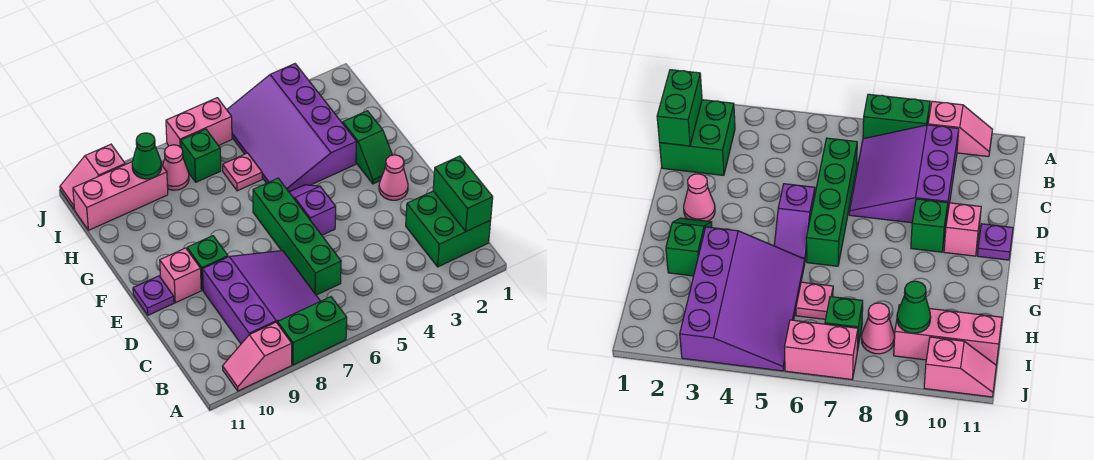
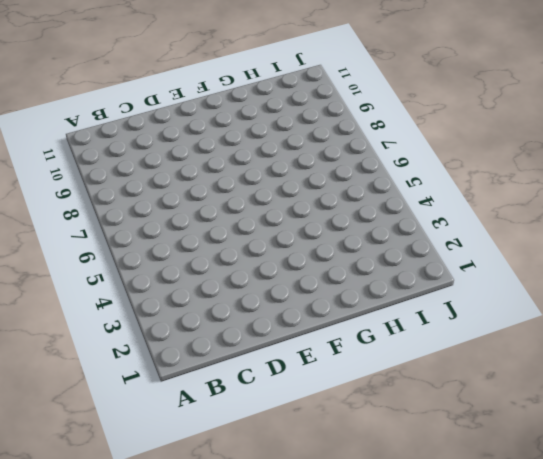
none -> green brick A7:A8 level 1
none -> pink slope A9:A10 level 1 top 9
none -> green brick B1:C2 level 1

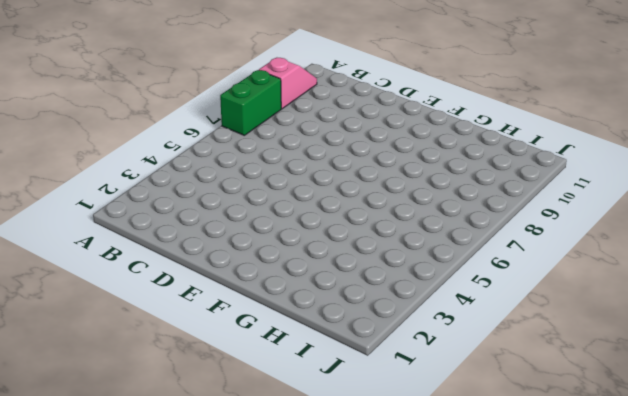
none -> green brick B1:C2 level 1
none -> purple slope B7:D9 level 1 top 9
none -> green brick C6:F6 level 1

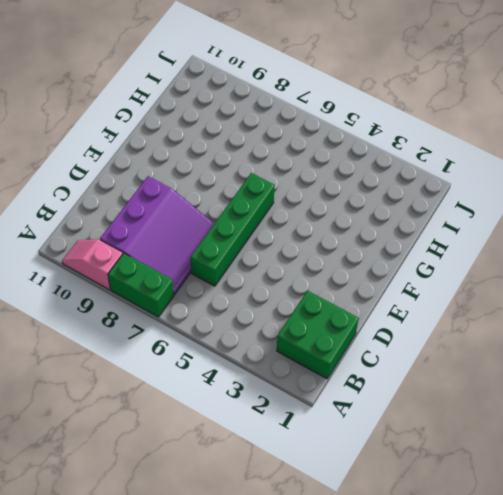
none -> pink cone E2 level 1
none -> purple slope E5:F5 level 1 top E
none -> green brick E9 level 1

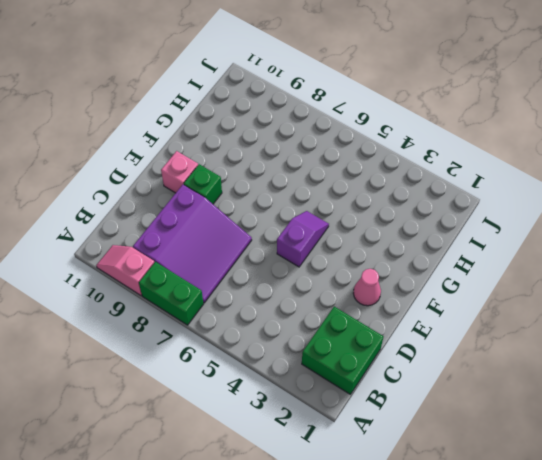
none -> green brick C6:F6 level 1
none -> purple plate E11 level 1
none -> green slope F2:G2 level 1 top G

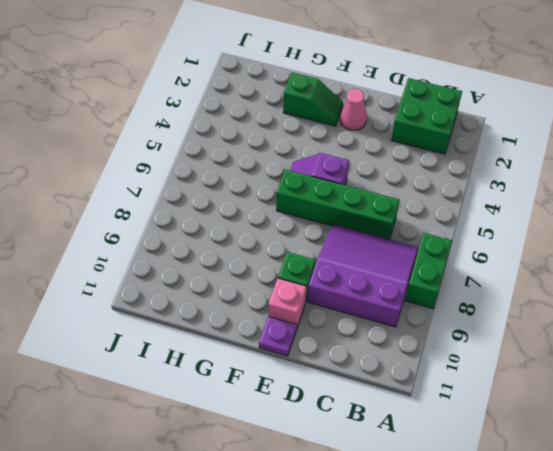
none -> pink slope A9:A10 level 1 top 9
none -> purple slope G3:J5 level 1 top 3
none -> pink plate H6 level 1

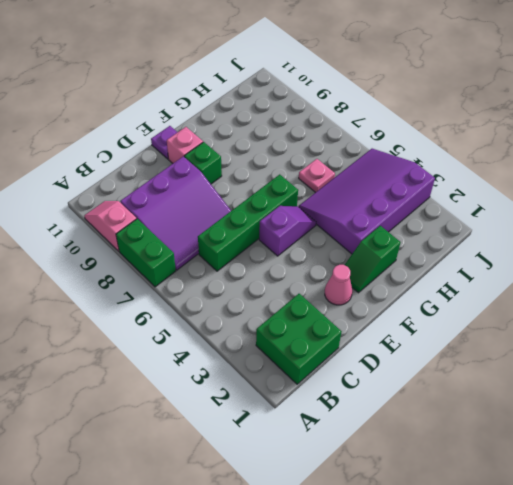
none -> green brick I7 level 1
none -> pink cone I8 level 1
none -> pink brick I9:I11 level 1

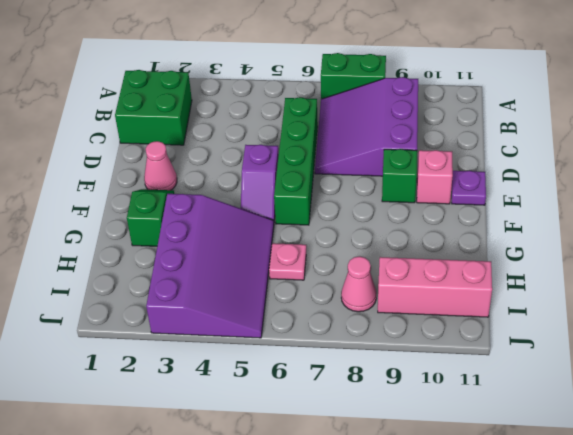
none -> pink slope A9:A10 level 1 top 9
none -> green brick I7 level 1
none -> pink brick J6:J7 level 1

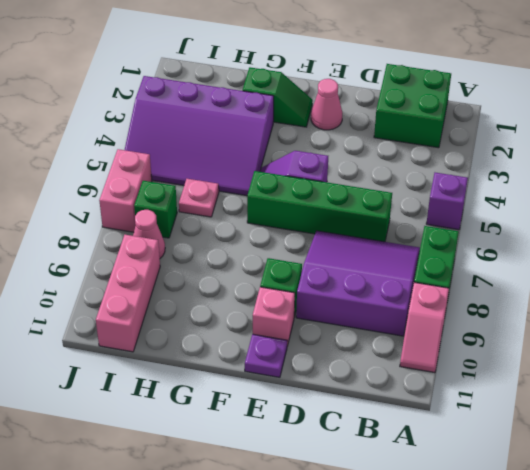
purple brick A5 level 1 -> none
none -> pink slope J10:J11 level 1 top 10
none -> green brick B1:C1 level 2
none -> green cone I9 level 2

